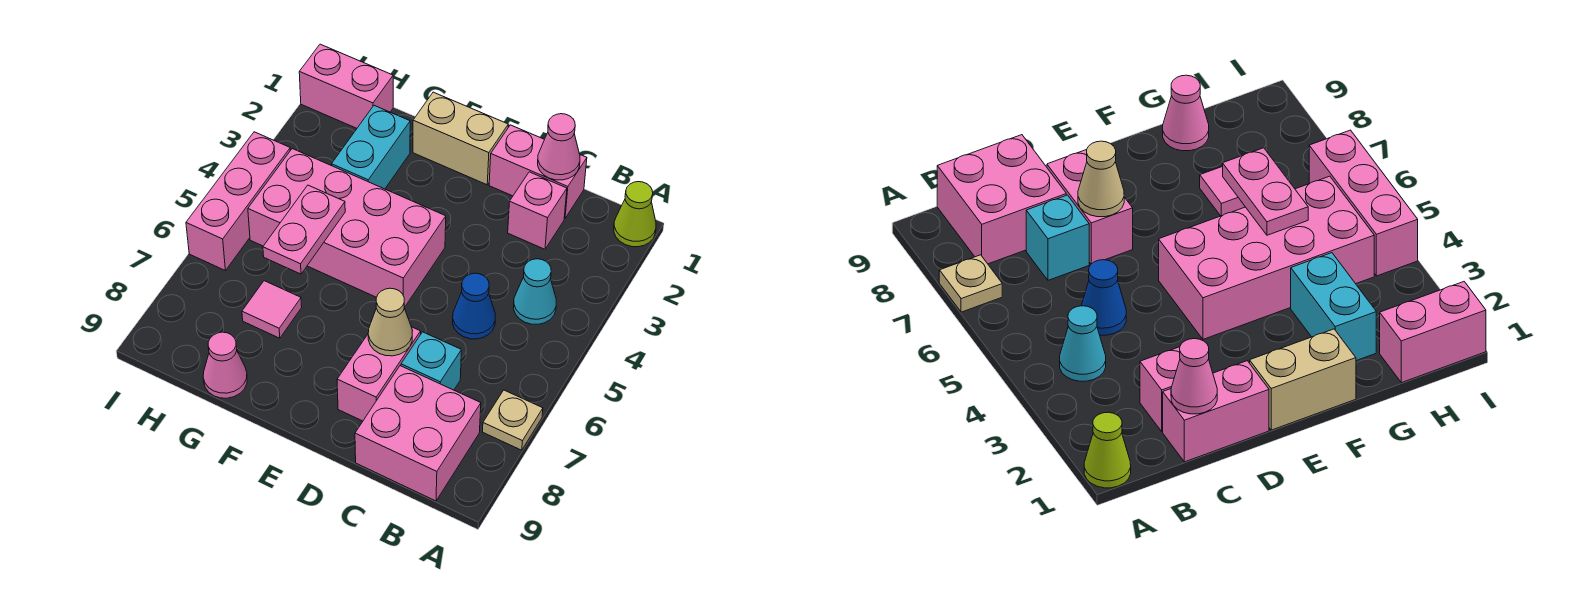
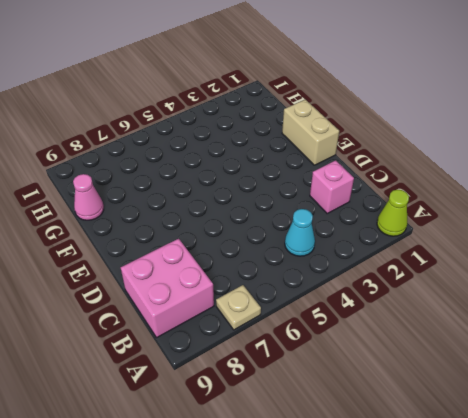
none -> pink brick C1:D1 level 1
none -> blue cone C5 level 1
none -> cyan brick C7 level 1

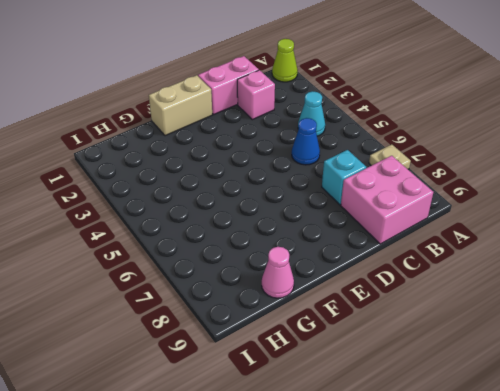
none -> pink brick D7:D8 level 1
none -> pink brick E4:H5 level 1
none -> cyan brick G2:G3 level 1

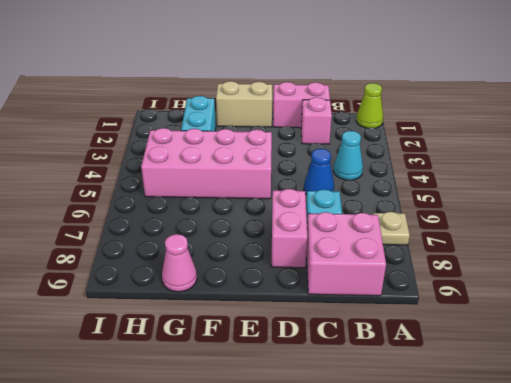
none -> pink tile G7 level 1
none -> pink brick H1:I1 level 1
none -> pink brick I4:I6 level 1

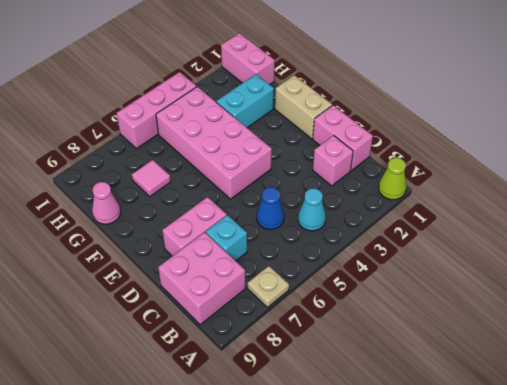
none -> pink cone C1 level 2
none -> tan cone D7 level 2
none -> pink plate G5:G6 level 2

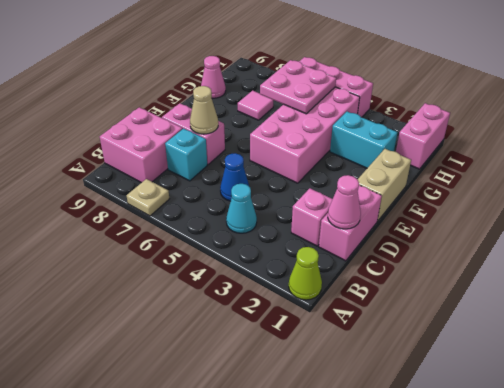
pink plate G5:H6 level 2 -> pink plate G5:G6 level 2

